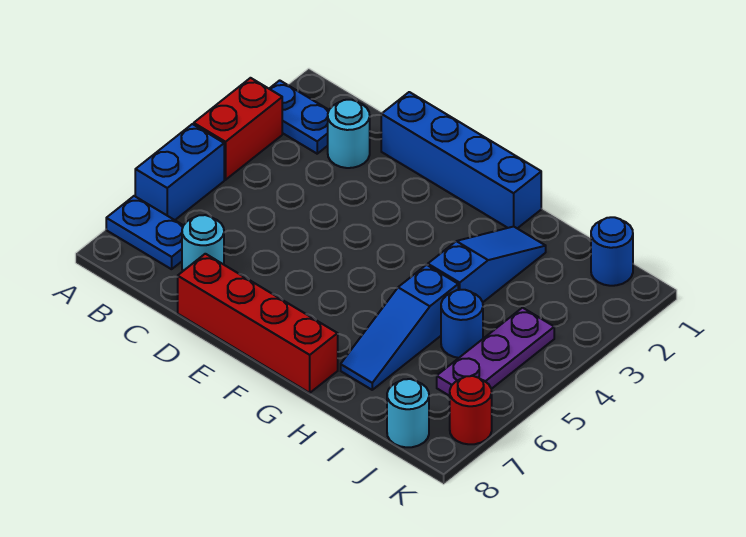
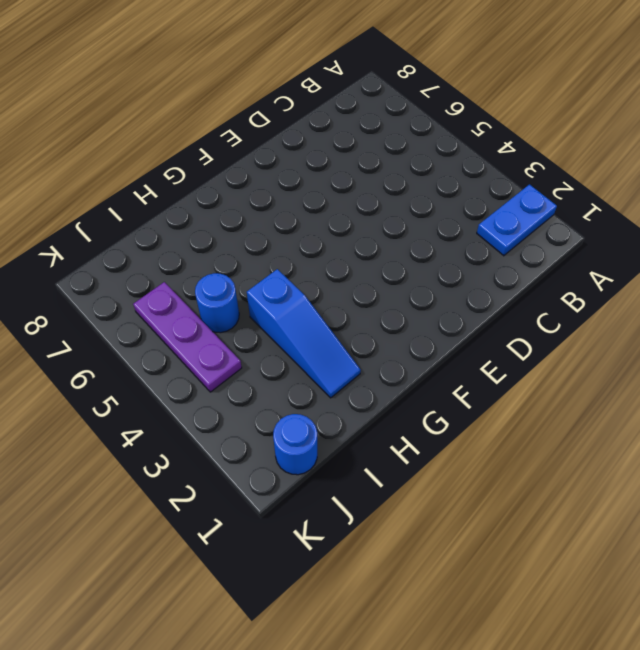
none -> red brick A3:A4 level 1
none -> blue brick A5:A6 level 1
none -> blue plate A7:B7 level 1

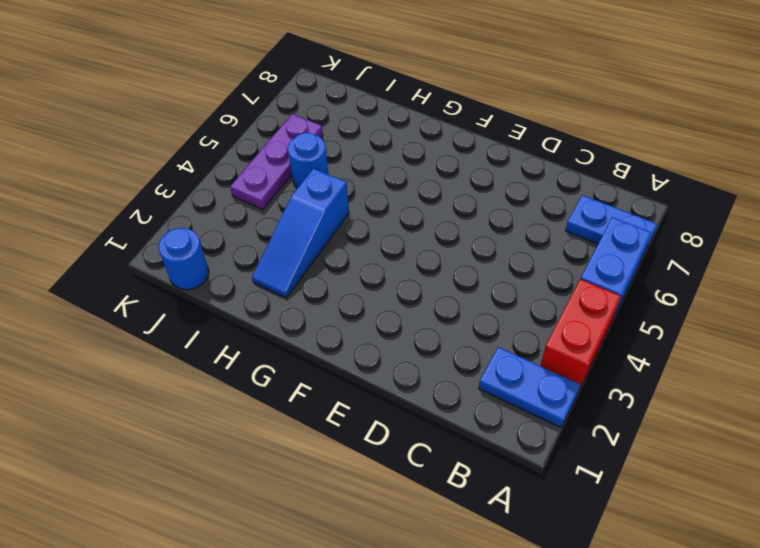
none -> cyan round brick C2 level 1
none -> cyan round brick C7 level 1
none -> blue brick D1:G1 level 1

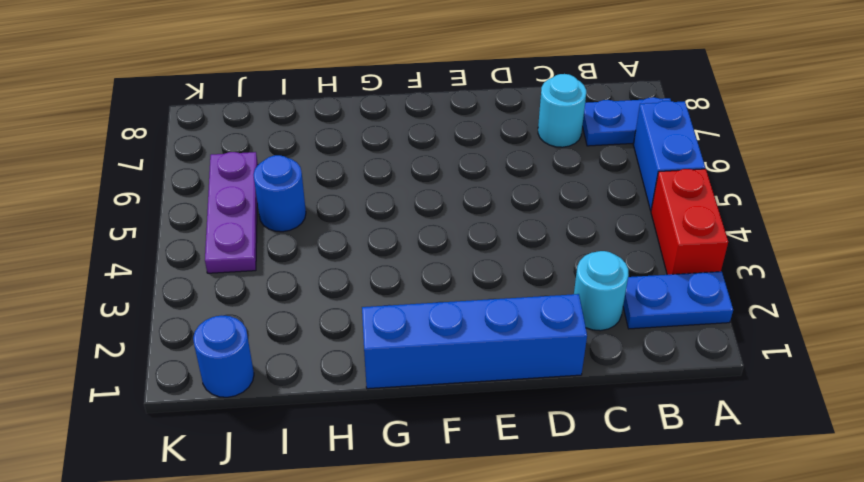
none -> red brick D8:G8 level 1
none -> blue slope H2:H4 level 1 top 4
none -> blue slope H5:H7 level 1 top 5

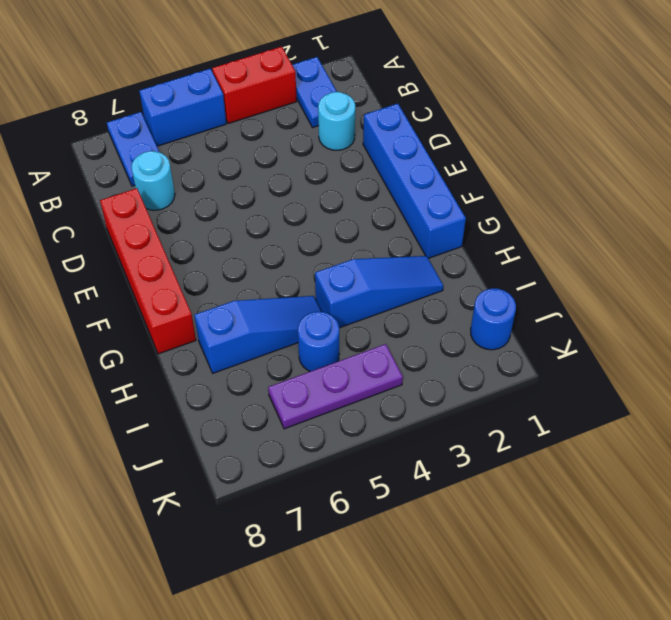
blue slope H5:H7 level 1 top 7 -> blue slope H5:H7 level 1 top 5
none -> cyan round brick J8 level 1
none -> red round brick K7 level 1

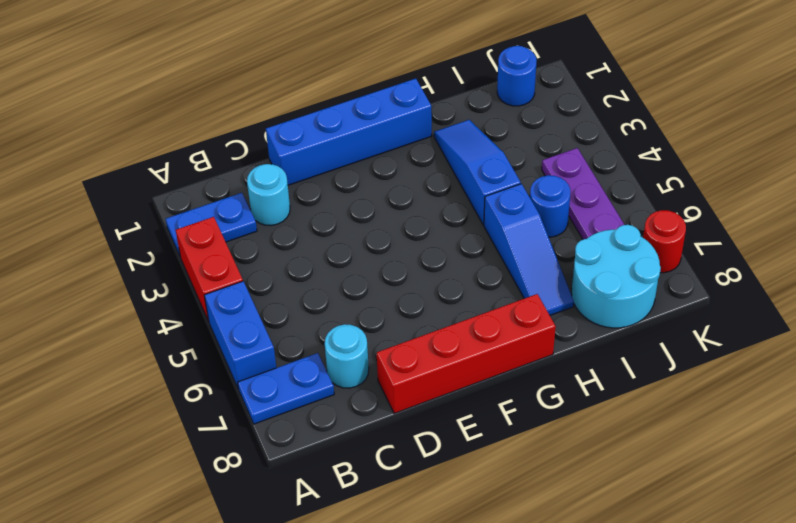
cyan round brick I7:J8 level 1 -> cyan round brick J8 level 1

